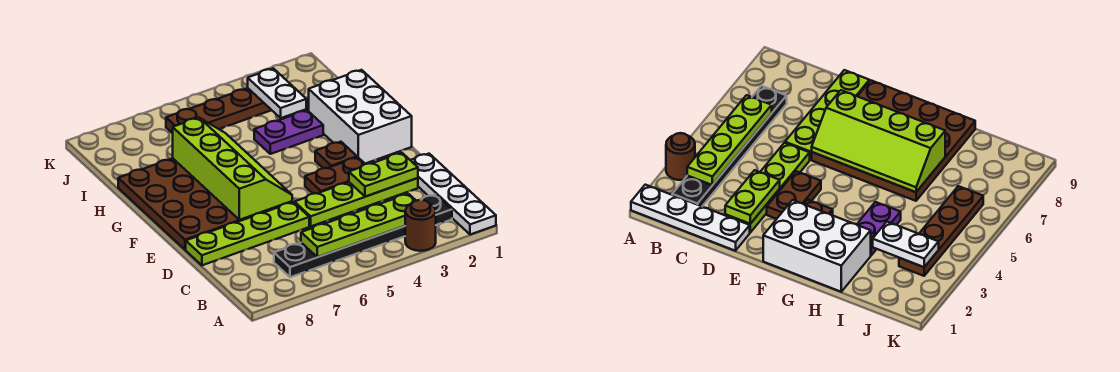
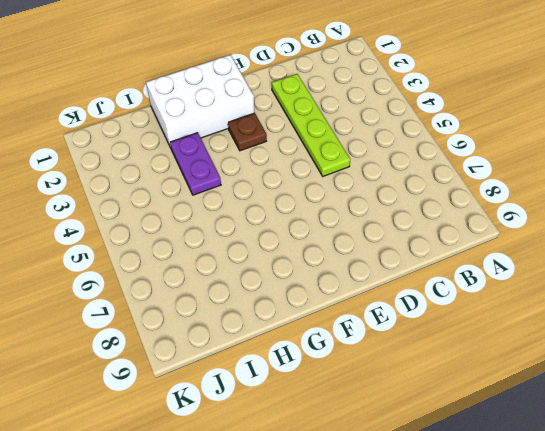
none -> white plate A1:D1 level 1
none -> brown round brick A3 level 1
none -> black plate B2:B7 level 1

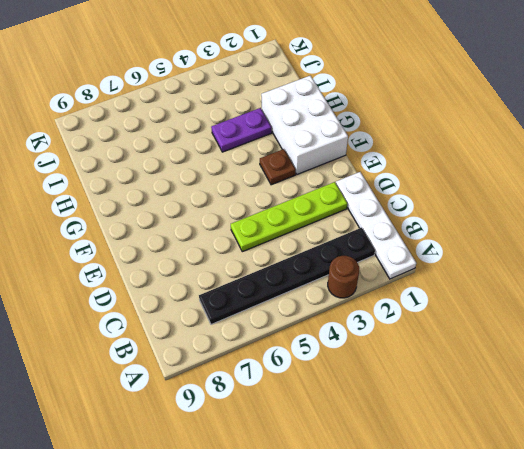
none -> lime plate D6:D9 level 1
none -> brown plate E3:E4 level 1
none -> brown plate E6:H9 level 1

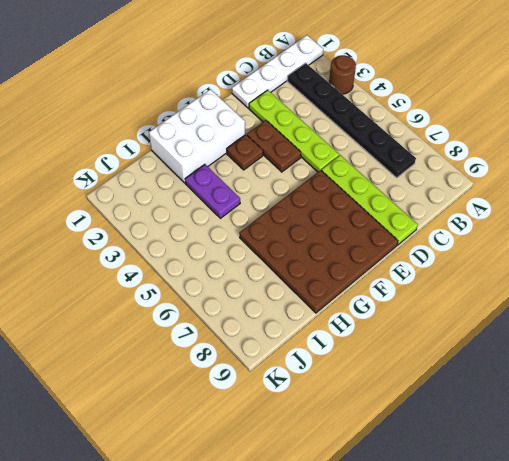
none -> brown plate J3:J6 level 1
none -> lime plate B3:B6 level 2
none -> lime plate D2:D3 level 2

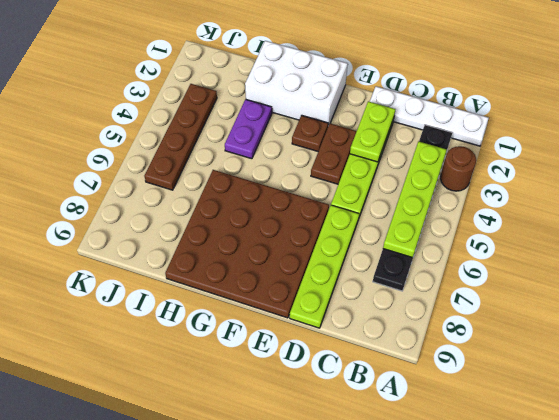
none -> lime slope E6:H7 level 2 top 7
none -> white plate I3:J3 level 2

